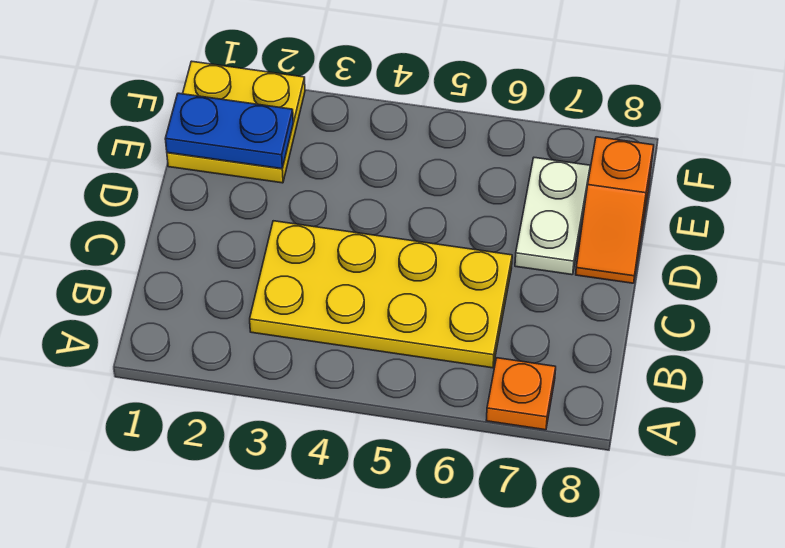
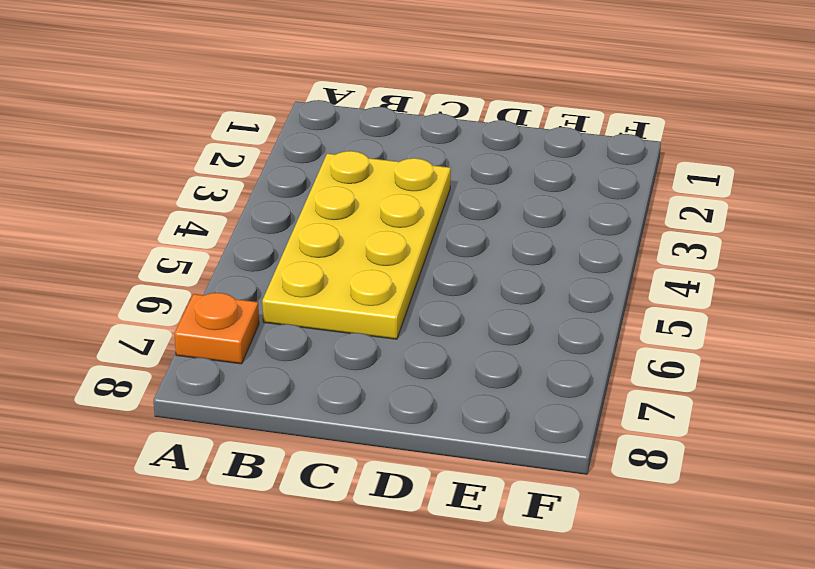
none -> white plate D7:E7 level 1
none -> orange slope D8:E8 level 1 top E

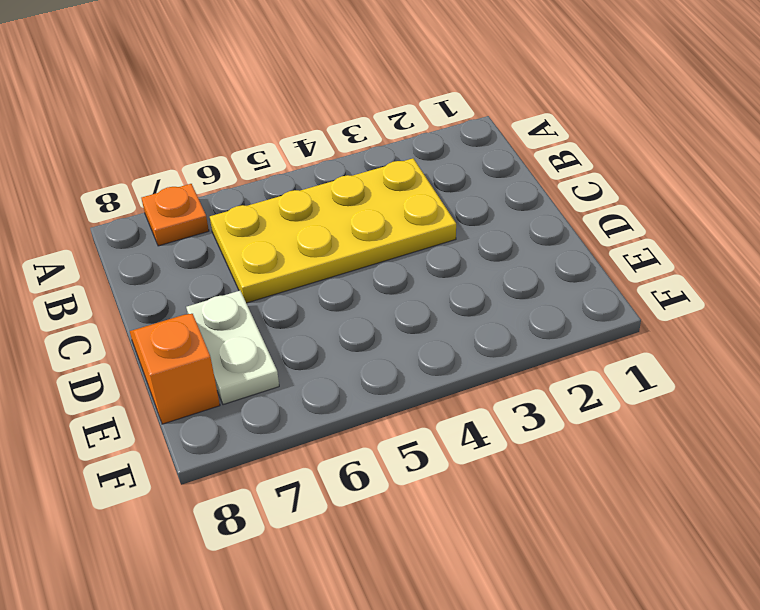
none -> yellow plate E1:F2 level 1
none -> blue plate E1:E2 level 2

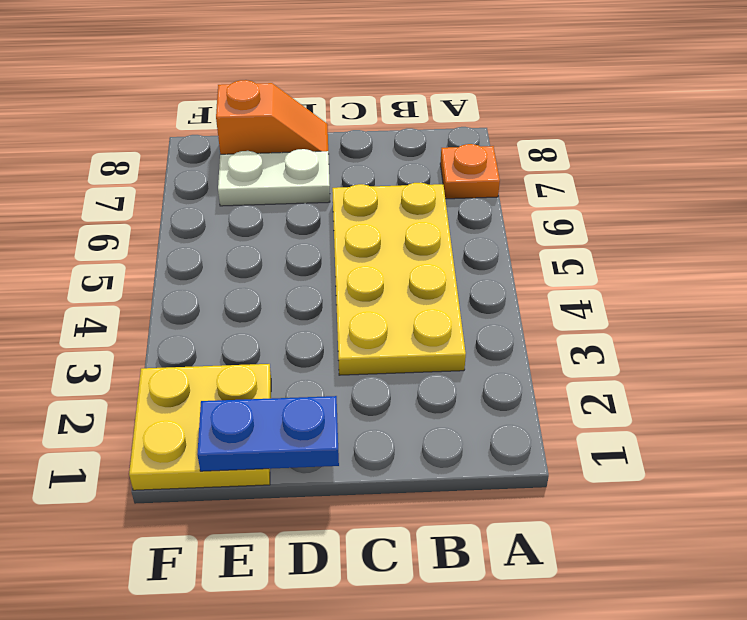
blue plate D1:E1 level 2 -> blue plate E1:E2 level 2

